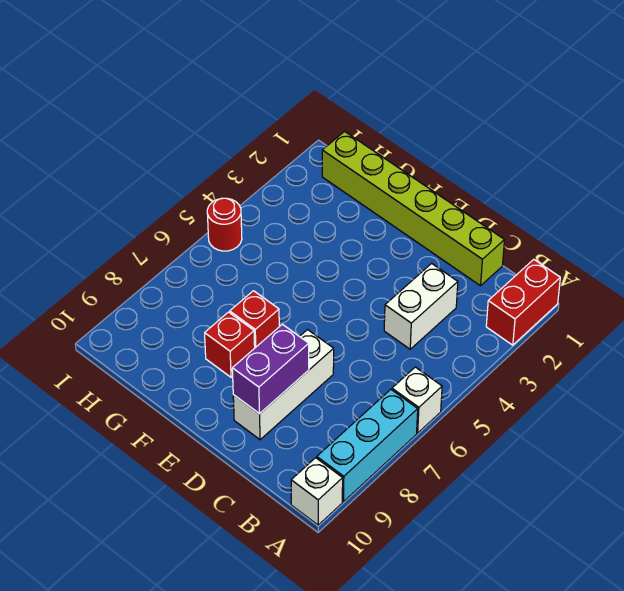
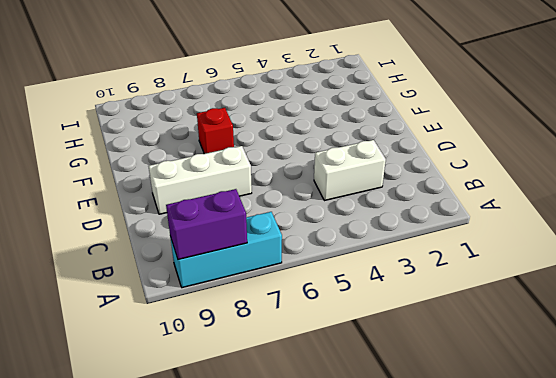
purple brick A8:A9 level 2 -> purple brick D8:D9 level 2
none -> red brick A1:A2 level 1
none -> white brick A6 level 1

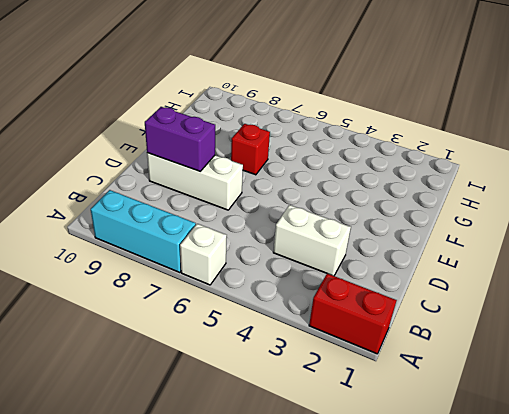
none -> white brick A10 level 1
none -> lime brick C1:H1 level 1

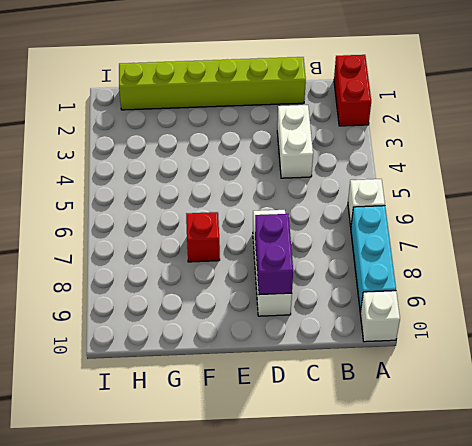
none -> red brick F8 level 1
none -> red round brick I5 level 1

